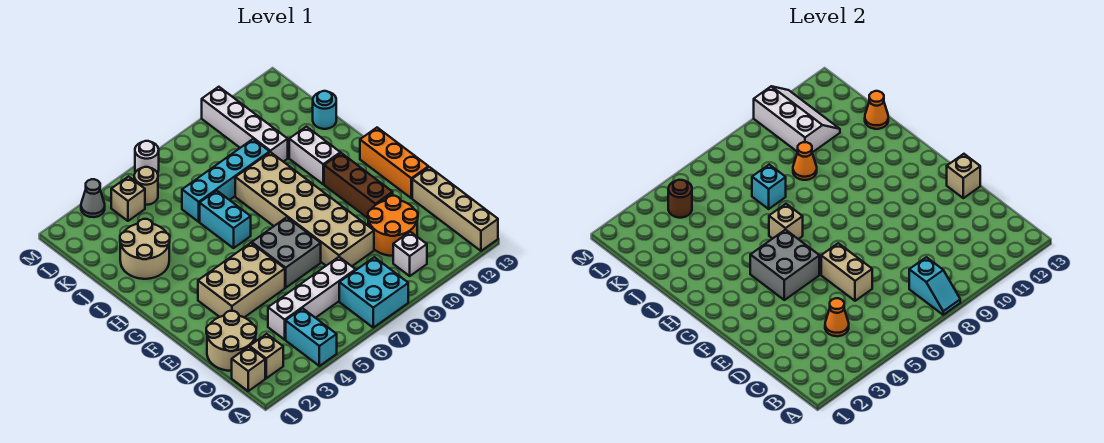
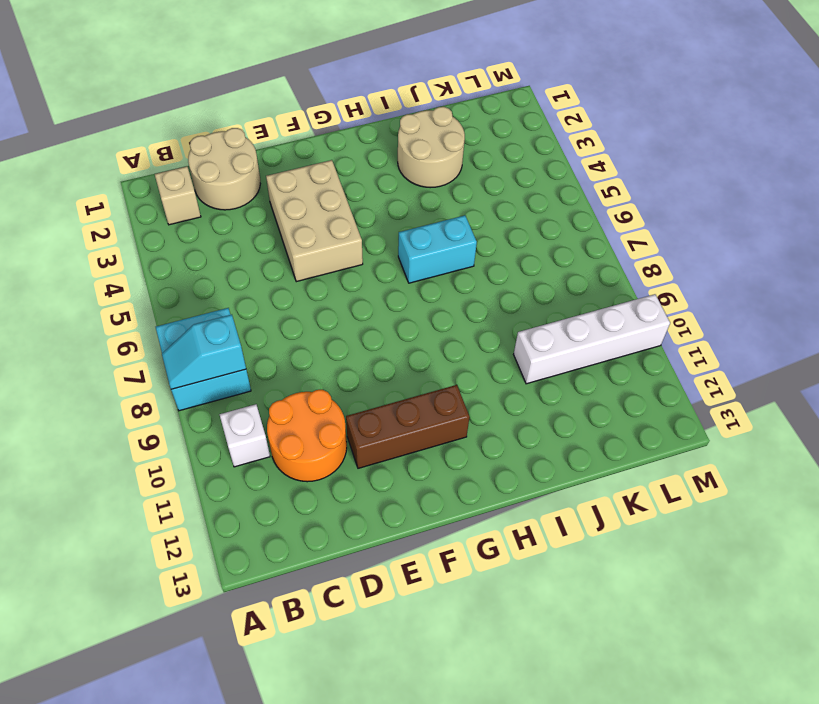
none -> cyan brick A4:B4 level 1
none -> tan brick A13:D13 level 1
none -> tan brick B1 level 1
none -> white brick C4:C7 level 1

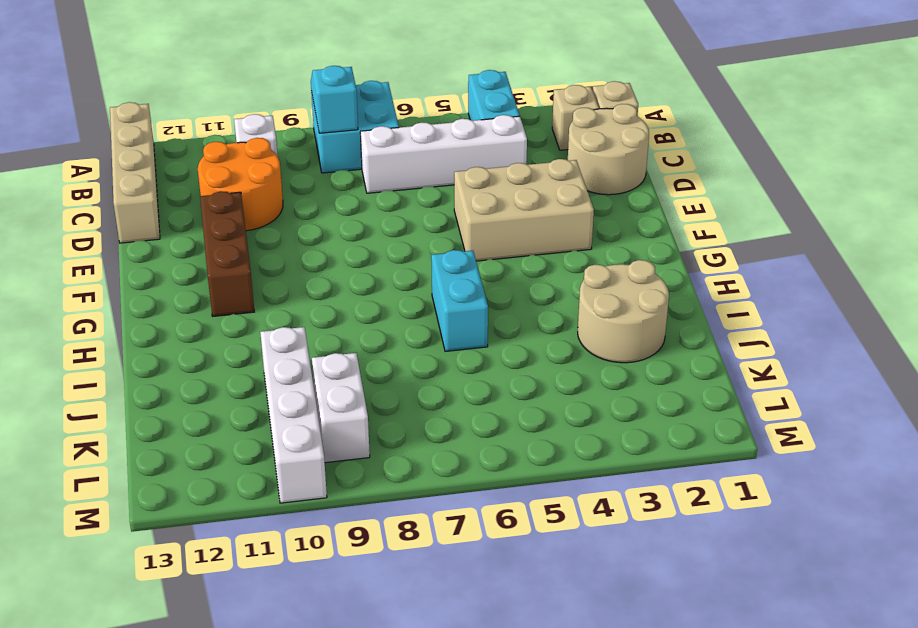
white brick K9:L9 level 1 -> white brick H11:I11 level 1
none -> tan brick D8:I9 level 1
none -> grey brick E6:F7 level 1
none -> orange brick E13:G13 level 1
none -> cyan brick J6:J9 level 1

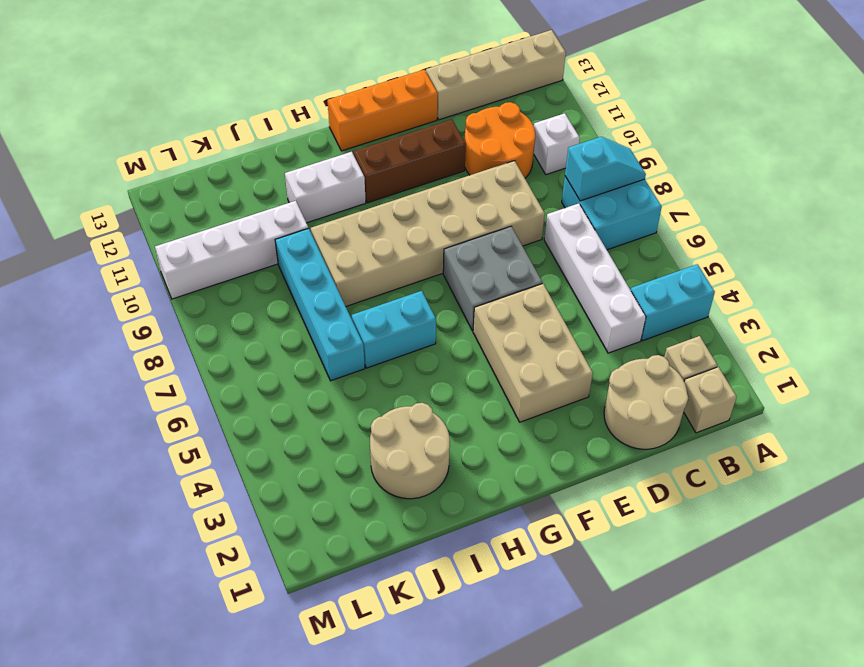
none -> cyan round brick J13 level 1
none -> tan brick L4 level 1
none -> tan round brick L5 level 1
none -> grey cone M3 level 1

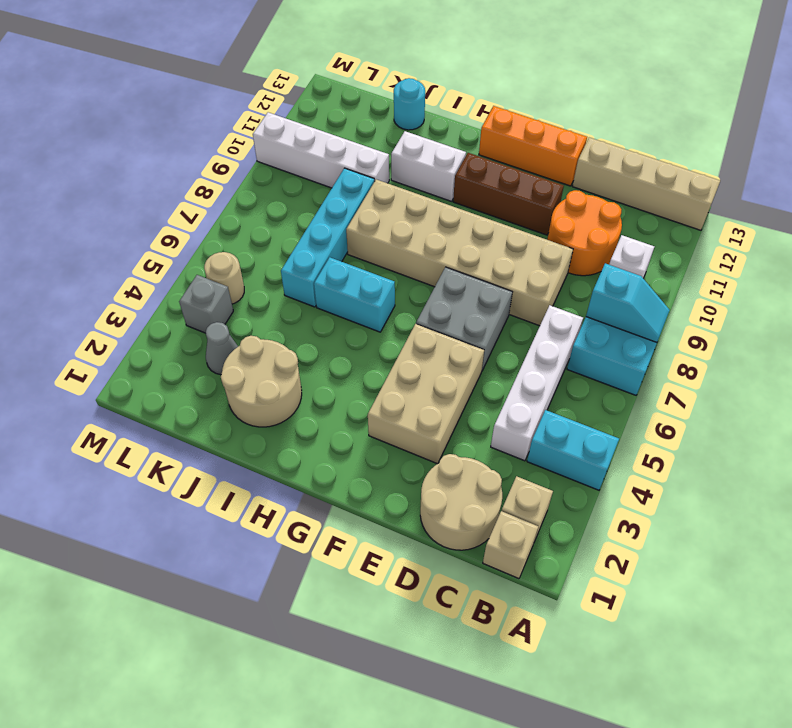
grey cone K3 level 1 -> grey cone M3 level 1
grey brick L4 level 1 -> tan brick L4 level 1
none -> white round brick M6 level 1
none -> orange cone C4 level 2
none -> tan brick D6:E6 level 2
none -> tan brick E13 level 2

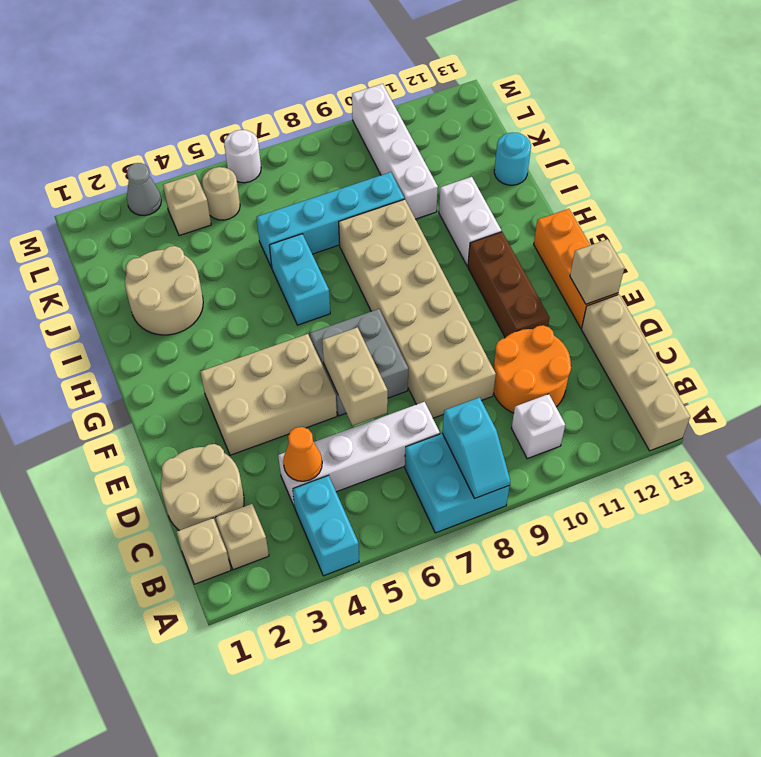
none -> grey brick F4:G5 level 2
none -> tan brick H6 level 2
none -> cyan brick J7 level 2
none -> orange cone J9 level 2

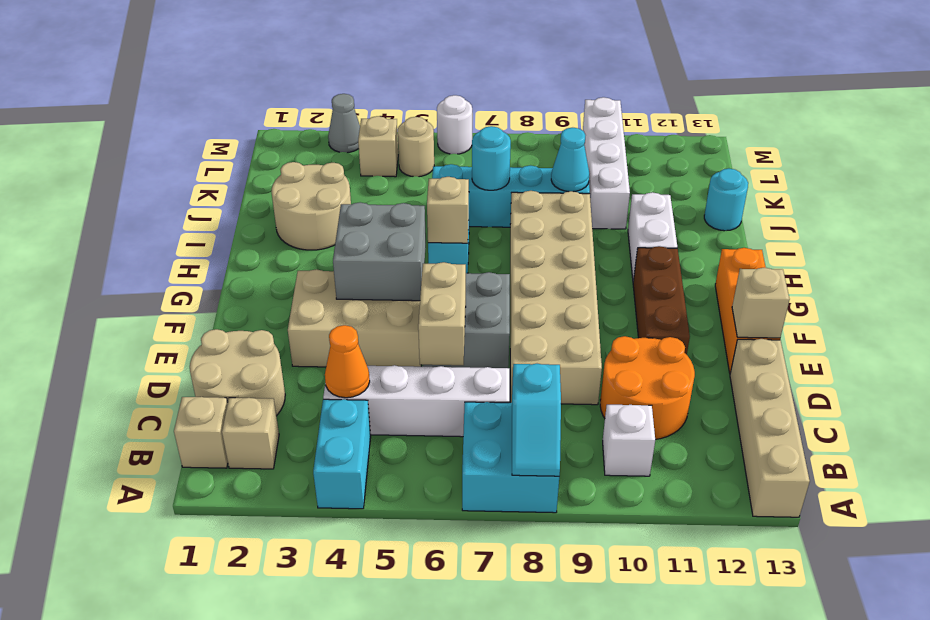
cyan round brick J7 level 2 -> cyan brick J7 level 2
cyan cone J9 level 2 -> orange cone J9 level 2
none -> orange cone J13 level 2
none -> white slope K10:M11 level 2 top 10
none -> brown round brick L4 level 2

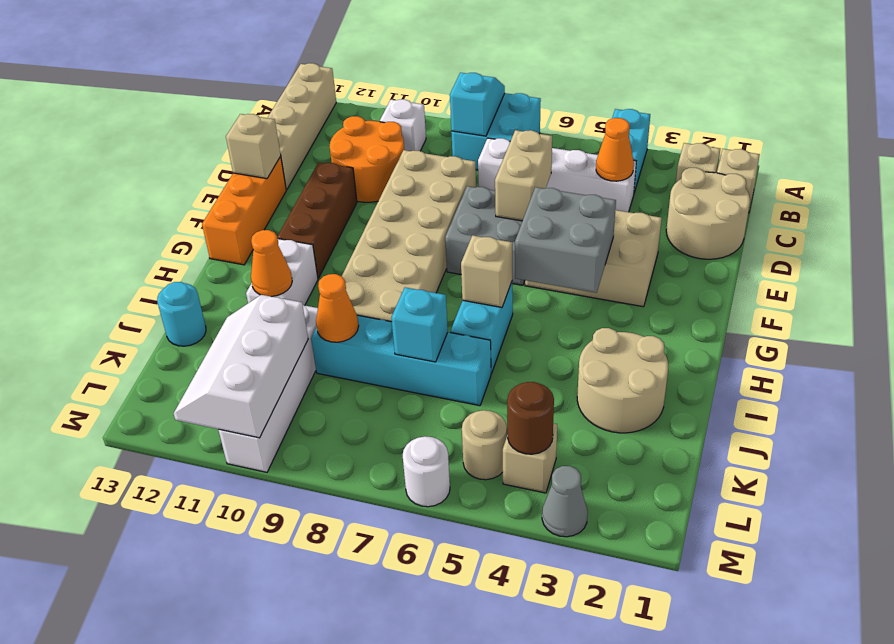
orange cone I11 level 2 -> orange cone J13 level 2

